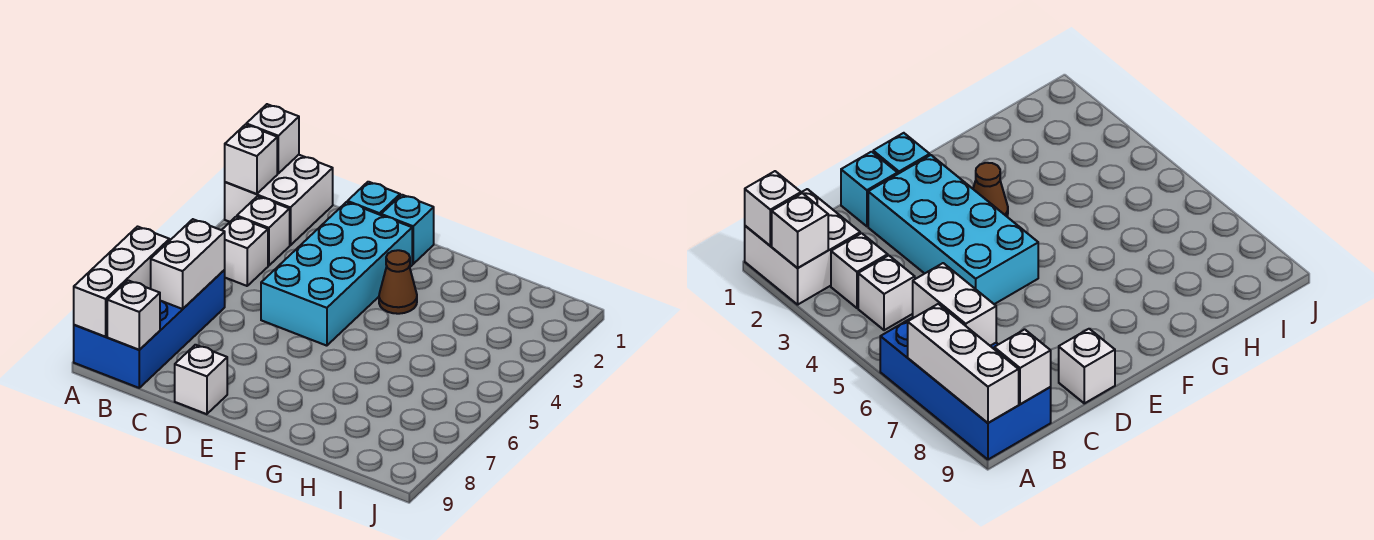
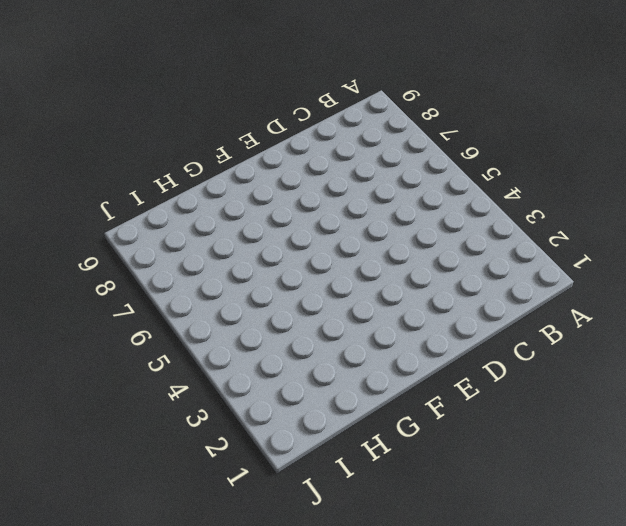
none -> white brick A1:B2 level 1
none -> blue brick A6:B9 level 1
none -> white brick B3 level 1

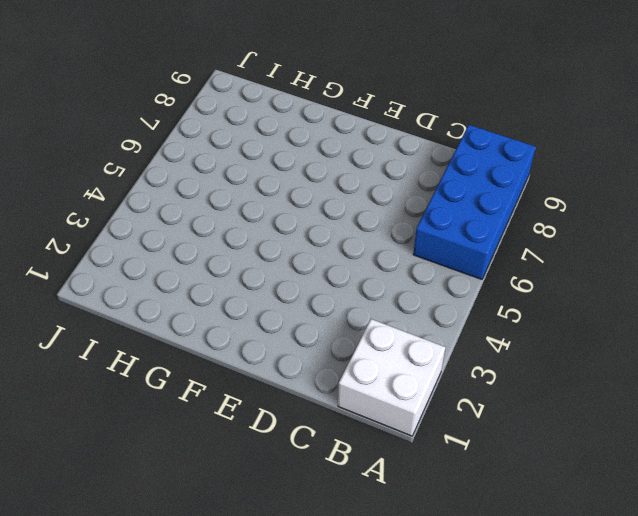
none -> white brick B3 level 1
none -> white brick B4 level 1
none -> cyan brick D1 level 1

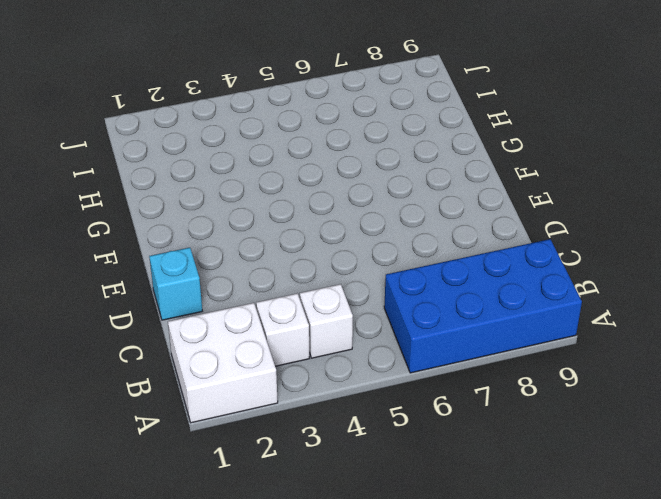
none -> cyan brick D2:E5 level 1
none -> white brick D9 level 1
none -> cyan brick E1 level 1

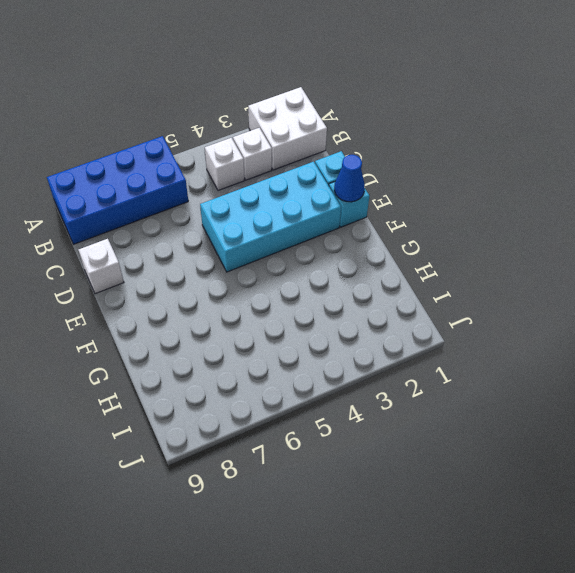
blue cone E1 level 2 -> none
none -> brown cone F3 level 1
none -> white brick A1 level 2
none -> white brick A2 level 2

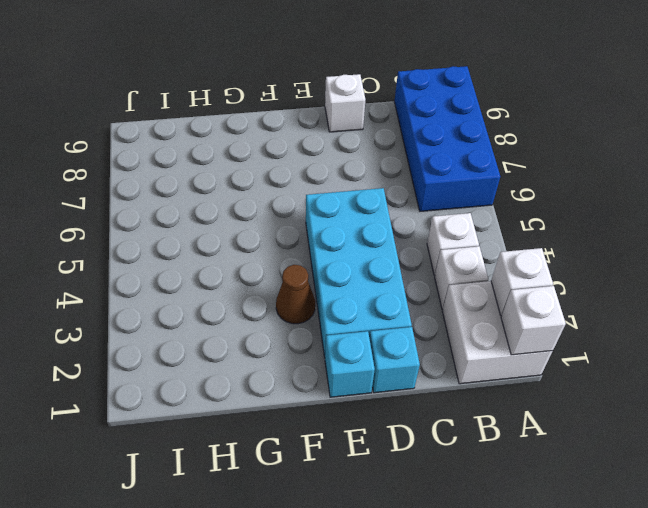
none -> white brick A7:A9 level 2
none -> white brick B6:B7 level 2
none -> white brick B9 level 2

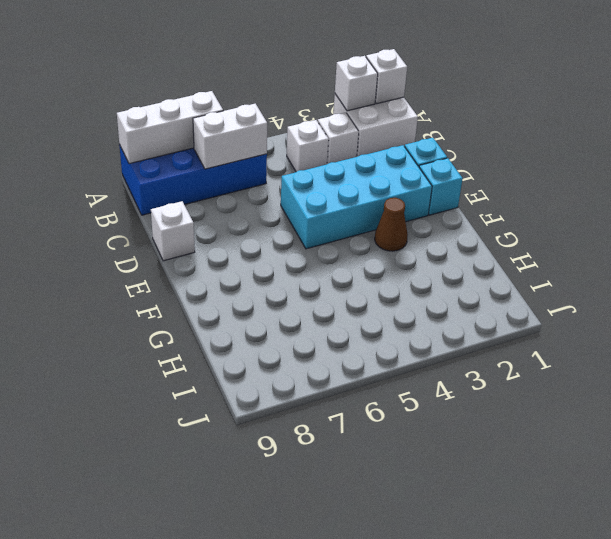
none -> white brick B9 level 2

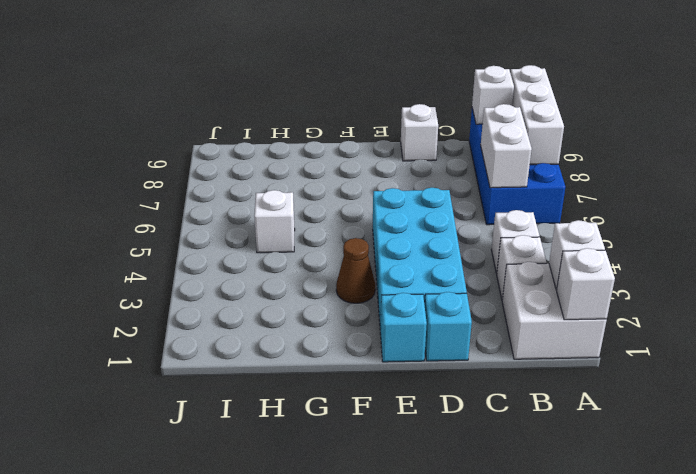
white brick H5 level 1 -> none

